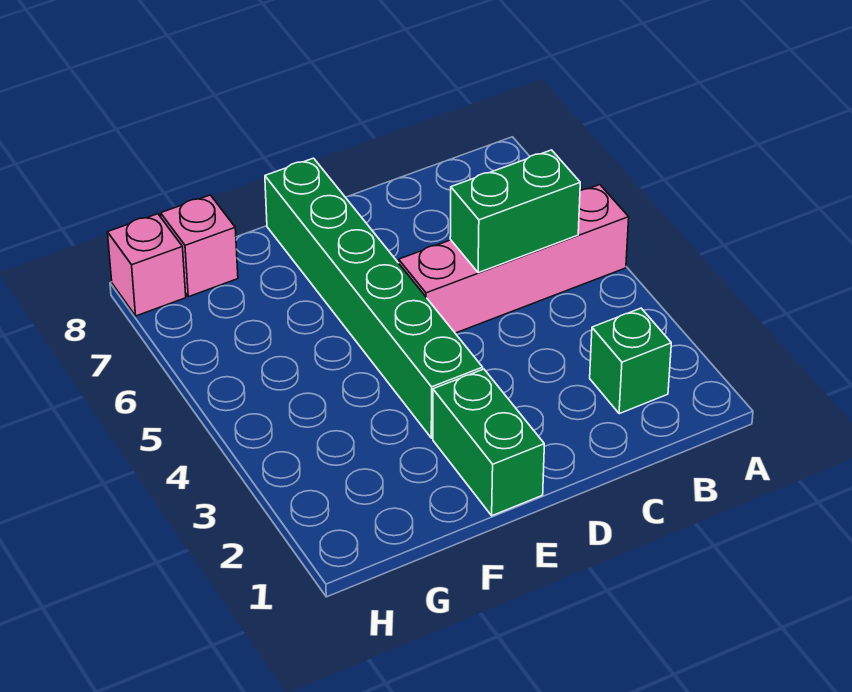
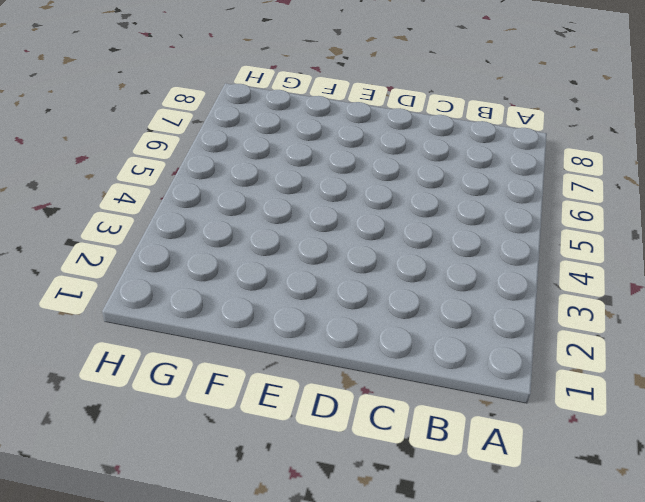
none -> pink brick A5:D5 level 1
none -> green brick B2 level 1

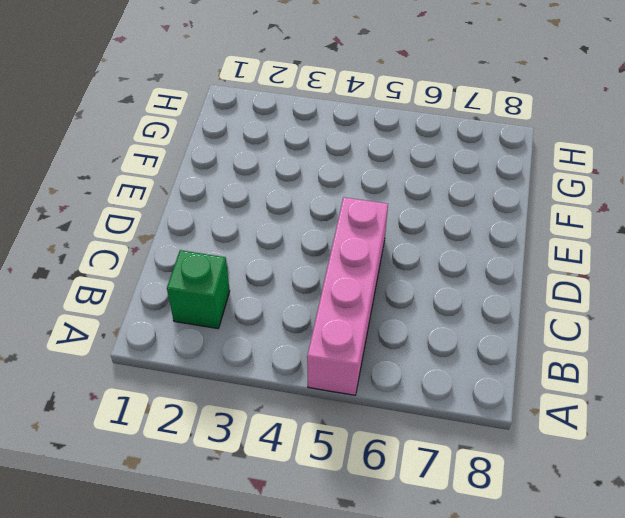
none -> green brick E1:E2 level 1
none -> green brick E3:E8 level 1

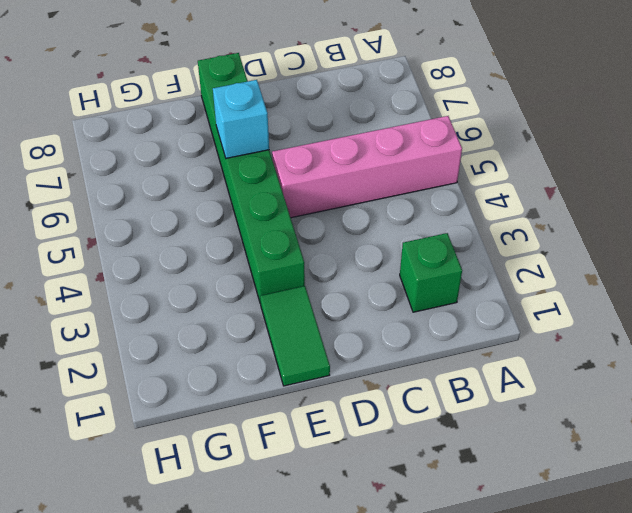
green tile E1:E2 level 1 -> green brick E1:E2 level 1
cyan brick E6 level 2 -> none
none -> pink brick G8 level 1
none -> pink brick H8 level 1

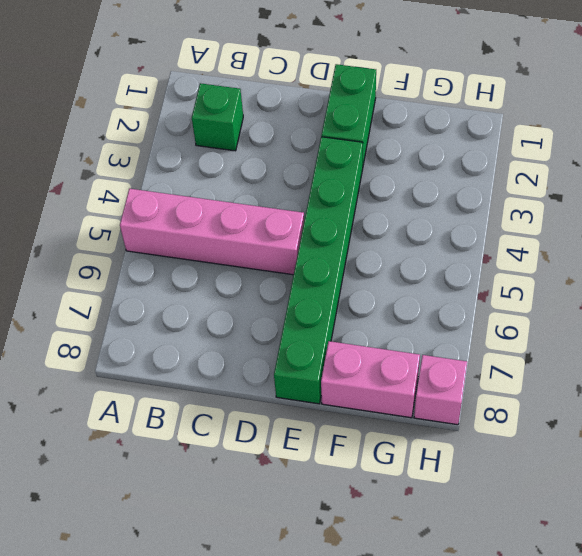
pink brick F8:G8 level 1 -> pink brick G8 level 1
none -> green brick B5:C5 level 2

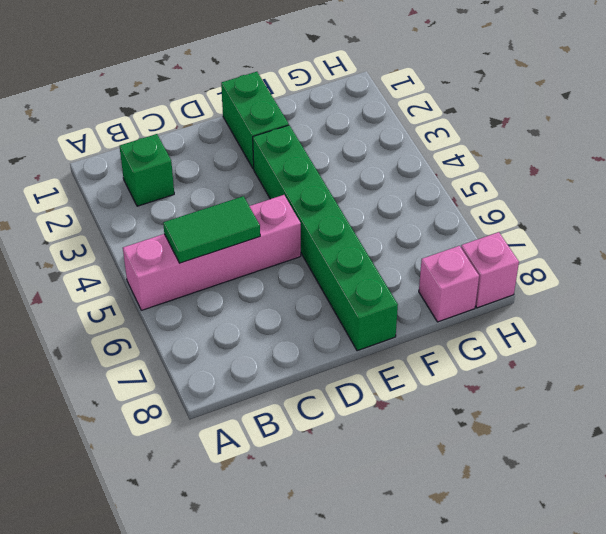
green tile B5:C5 level 2 -> green brick B5:C5 level 2

